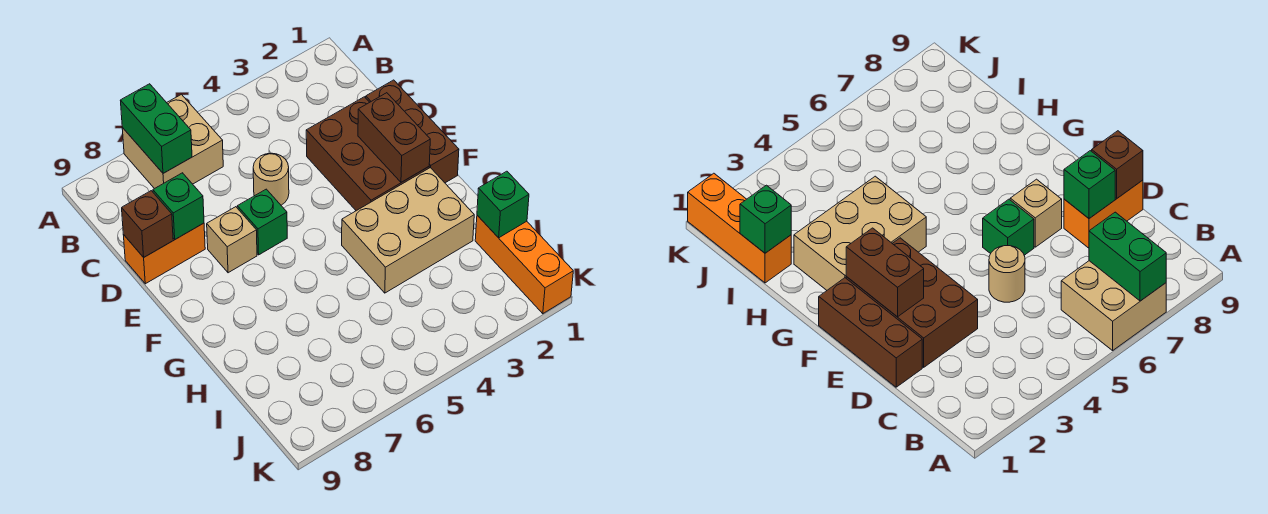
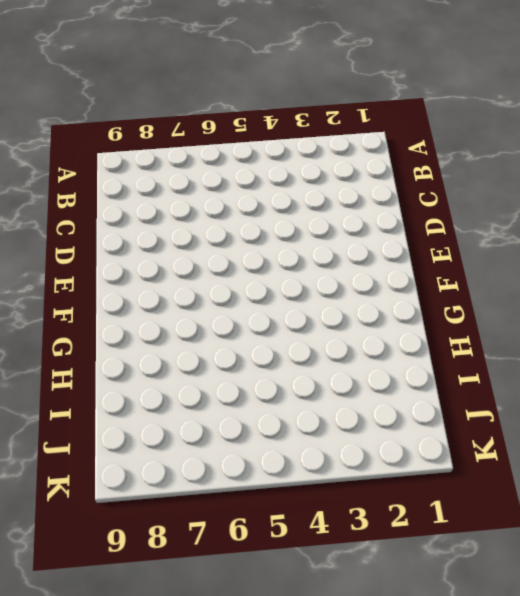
none -> tan brick A6:B7 level 1
none -> brown brick D1:F1 level 1
none -> brown brick D2:F3 level 1

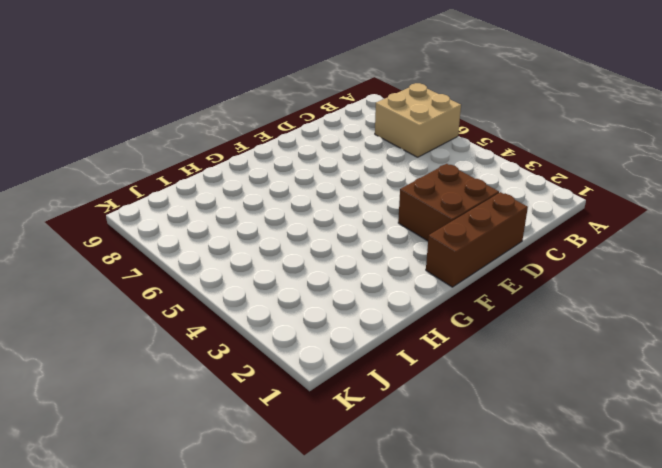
brown brick D2:E3 level 1 -> brown brick D2:F3 level 1
none -> tan round brick D5 level 1
none -> orange brick D8:D9 level 1
none -> green brick E6 level 1

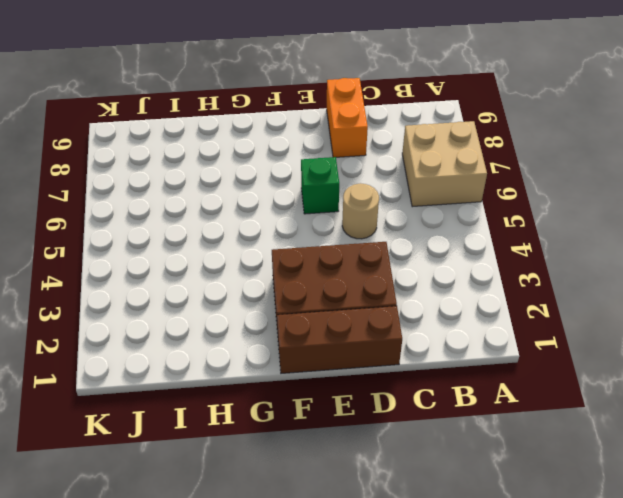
none -> tan brick E7 level 1
none -> tan brick G2:H4 level 1
none -> orange brick I1:K1 level 1

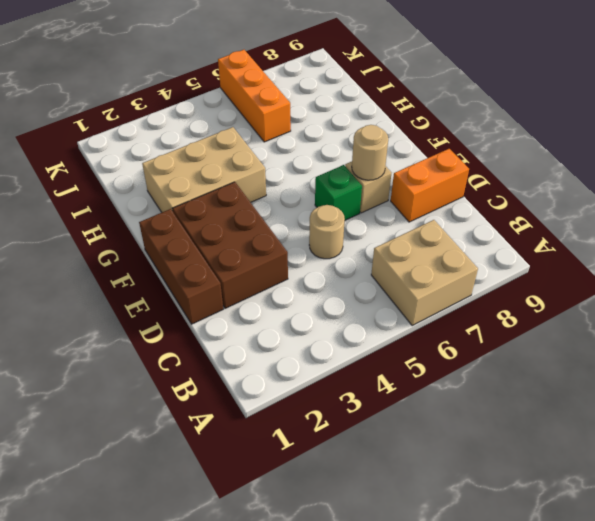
tan round brick E7 level 2 -> none
orange brick I6:K6 level 1 -> orange brick I1:K1 level 1
none -> green brick A7:B7 level 2
none -> green brick D8 level 2
none -> brown brick D9 level 2

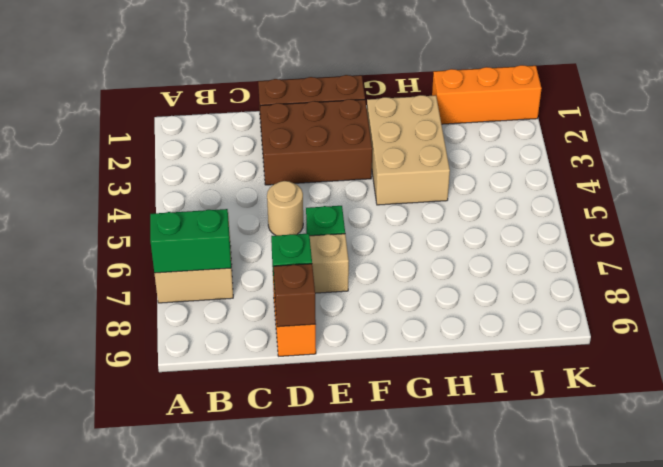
none -> brown brick E2:F2 level 2
none -> green brick I1 level 2

